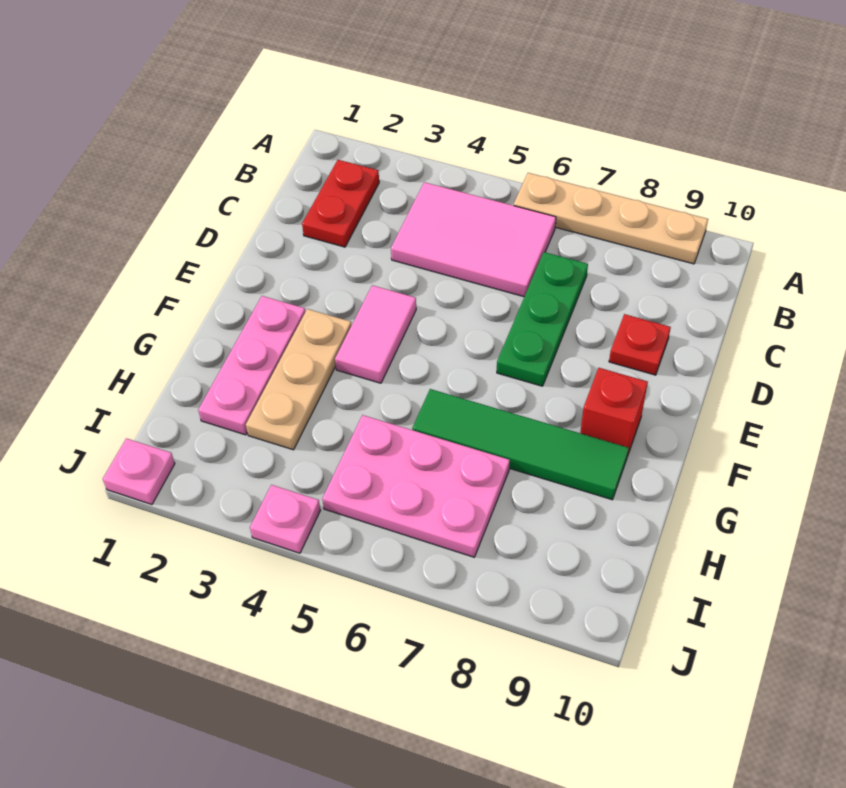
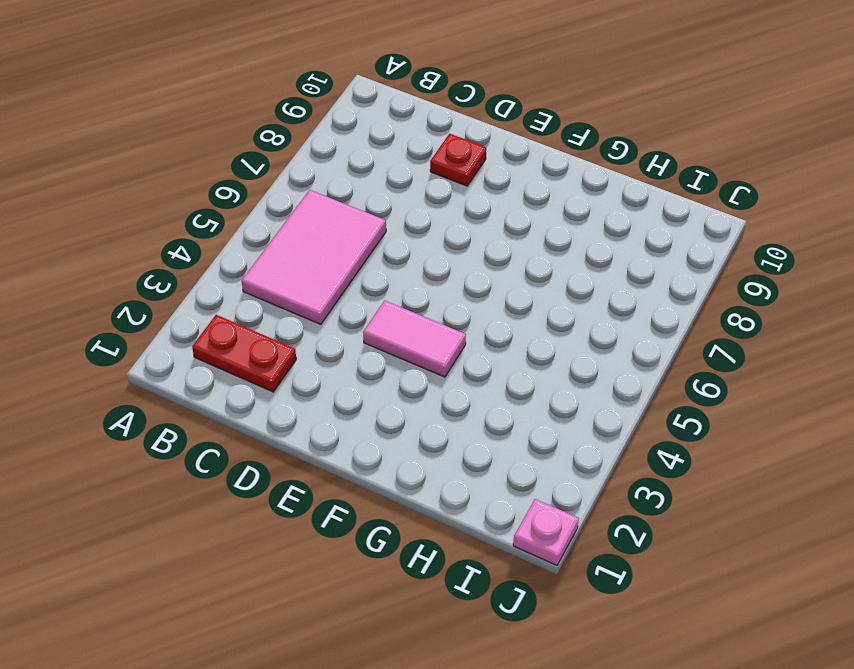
none -> tan plate A6:A9 level 1
none -> green plate C7:E7 level 1
none -> pink plate F2:H2 level 1

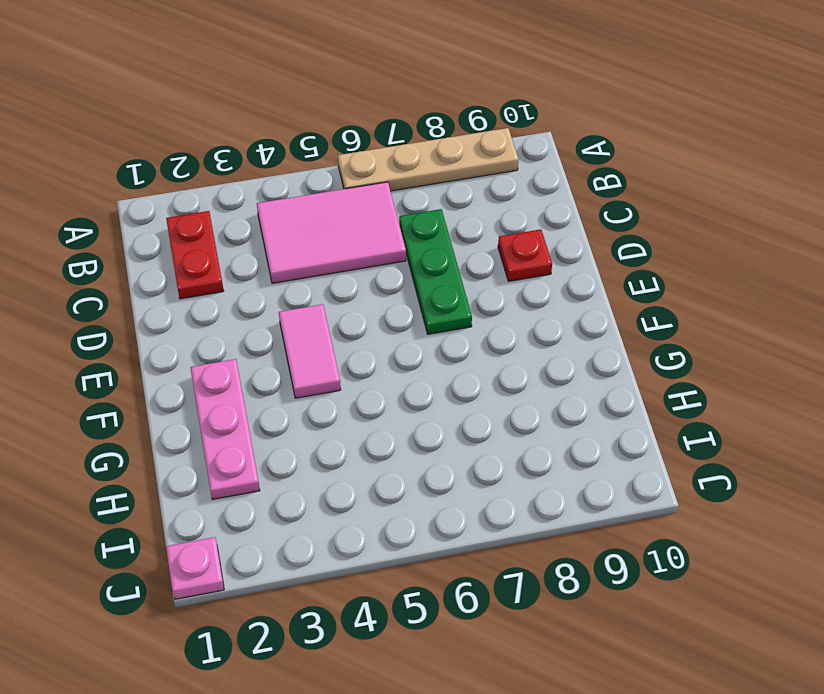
none -> tan plate F3:H3 level 1
none -> red brick F9 level 1
none -> green tile G6:G9 level 1

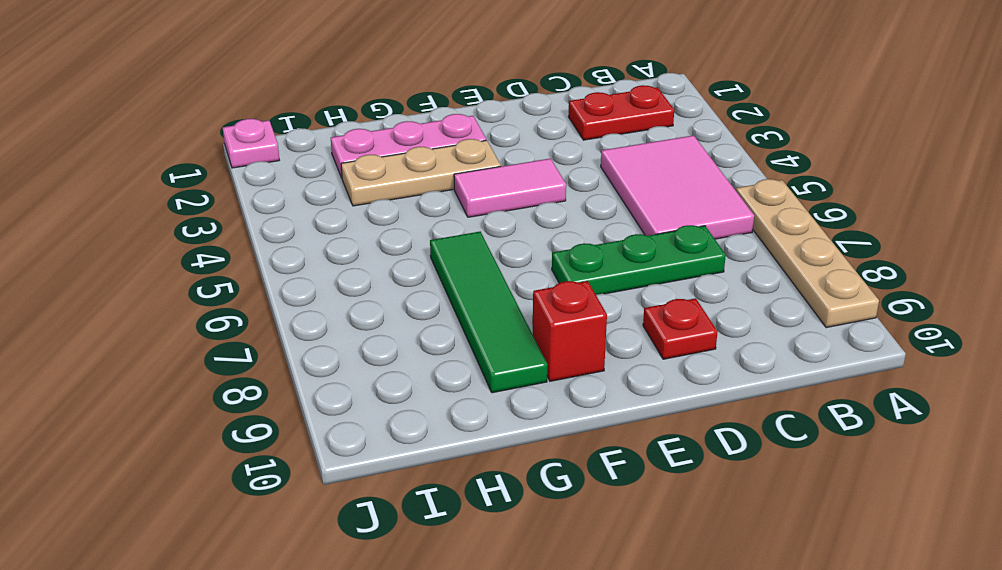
none -> pink plate H5:I7 level 1
none -> pink plate J4 level 1

